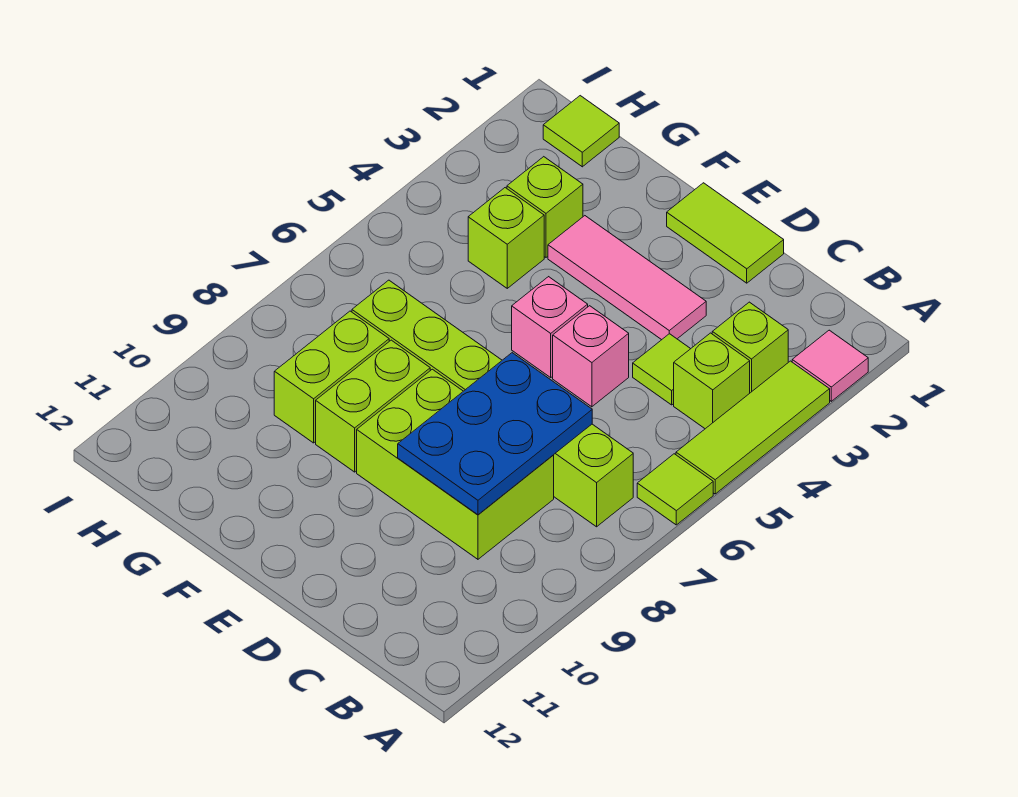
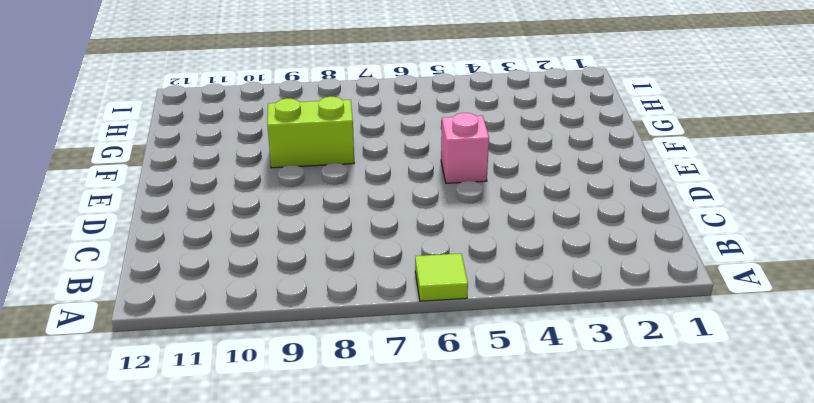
none -> pink tile A2 level 1
none -> lime tile A3:A5 level 1
none -> lime brick B3 level 1

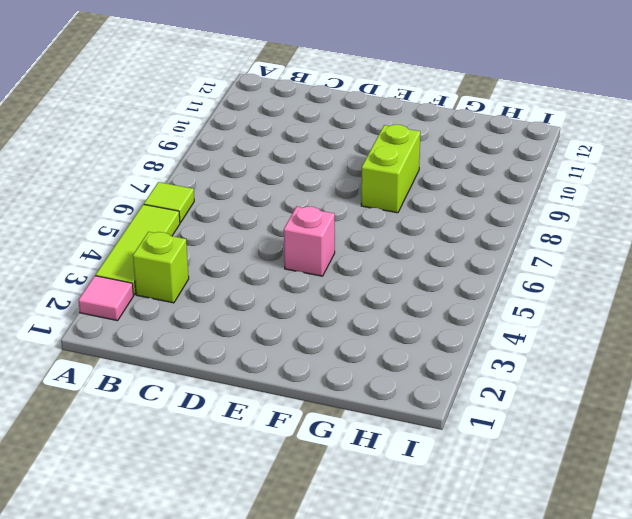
none -> lime brick B4 level 1
none -> lime brick B7:G7 level 1
none -> lime tile C4 level 1

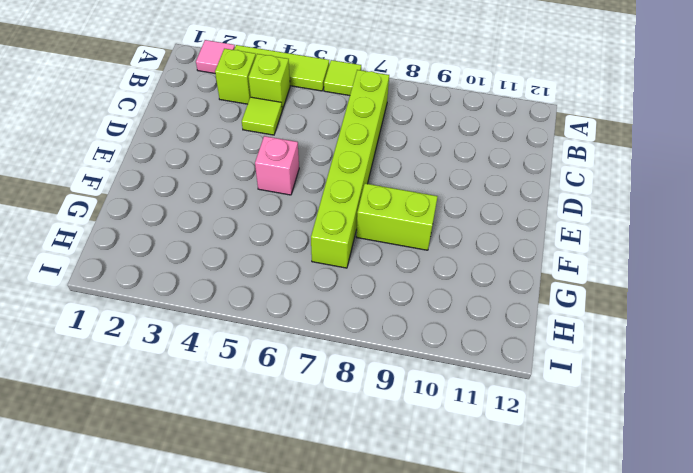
none -> lime brick C8:E9 level 1
none -> lime tile D1:E1 level 1
none -> pink tile D3:F3 level 1

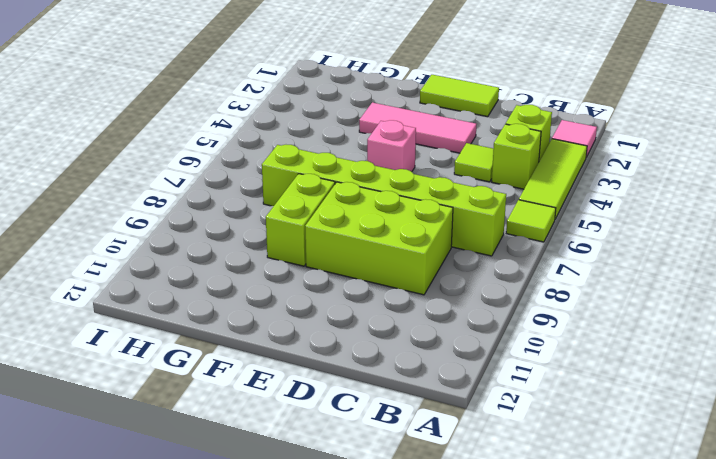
none -> pink brick D5 level 1
none -> lime brick G3 level 1
none -> lime brick G4 level 1

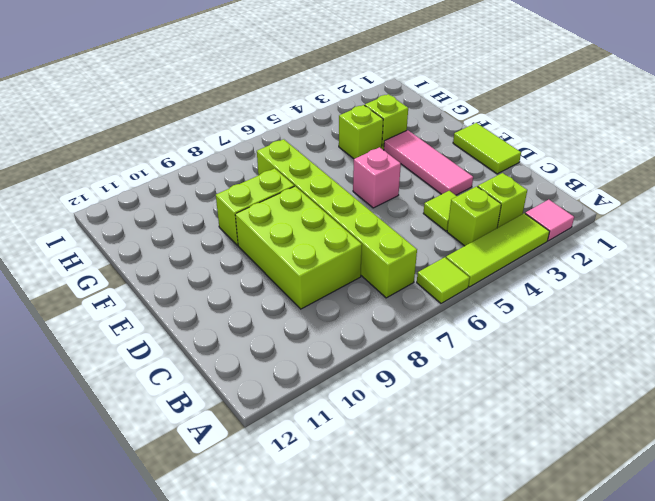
none -> pink brick D5 level 1
none -> lime brick G8:G9 level 1
none -> lime tile H1 level 1

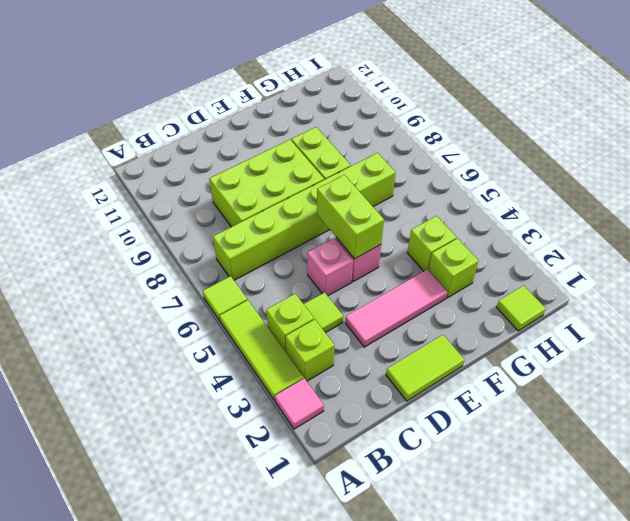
lime brick E5:E6 level 2 -> lime brick G8:G9 level 1
none -> blue plate C7:D9 level 2

